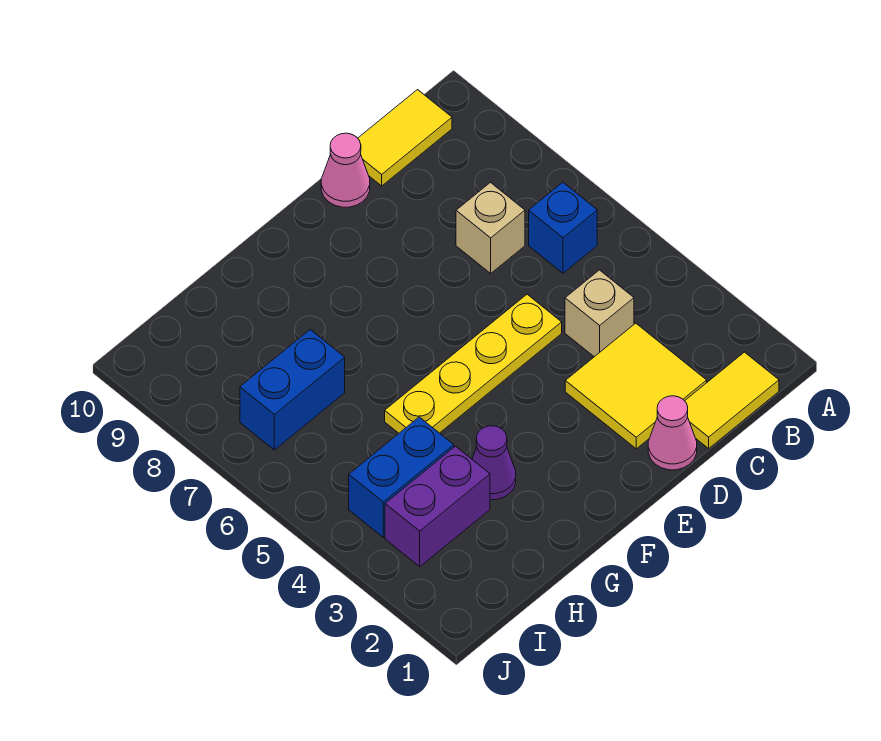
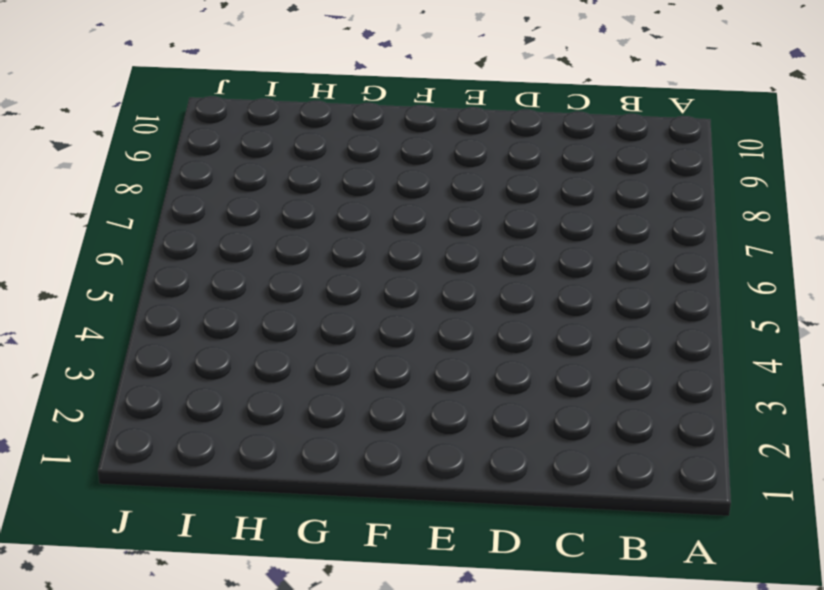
none -> yellow tile B1:C1 level 1
none -> blue brick B6 level 1
none -> yellow tile B10:C10 level 1

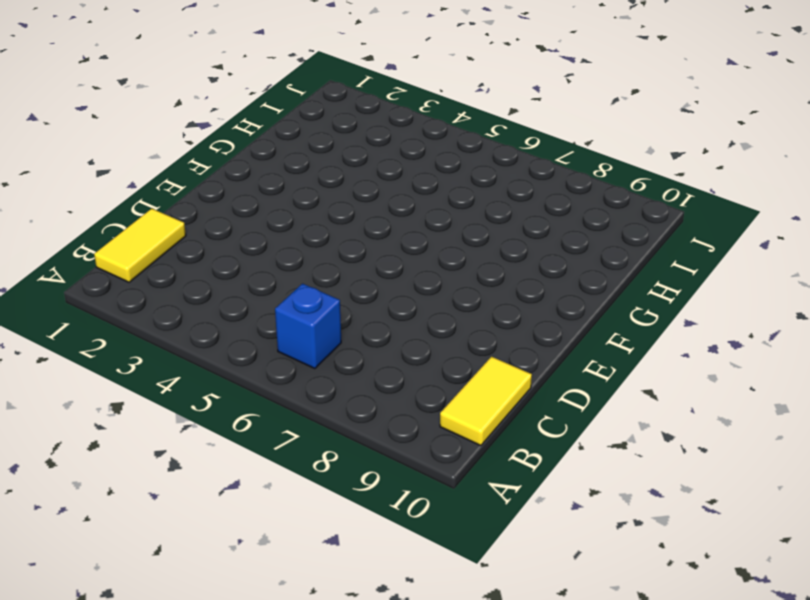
none -> yellow tile C2:D3 level 1
none -> tan brick C4 level 1
none -> tan brick C7 level 1

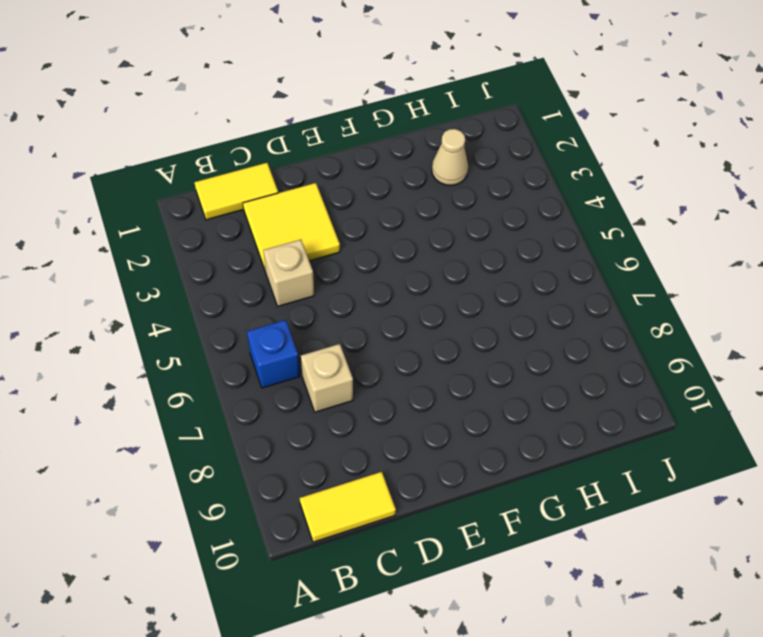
tan cone H2 level 1 -> none
none -> pink cone D1 level 1
none -> yellow plate D5:G5 level 1
none -> pink cone D10 level 1

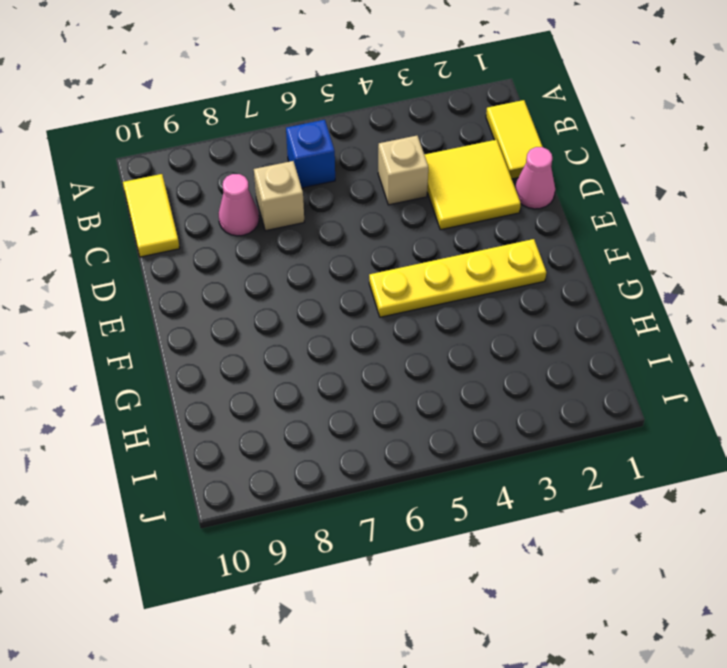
pink cone C8 level 1 -> pink cone D10 level 1
yellow plate F2:F5 level 1 -> yellow plate D5:G5 level 1
none -> purple cone G3 level 1
none -> purple brick H3:I3 level 1
none -> blue brick H4:I4 level 1

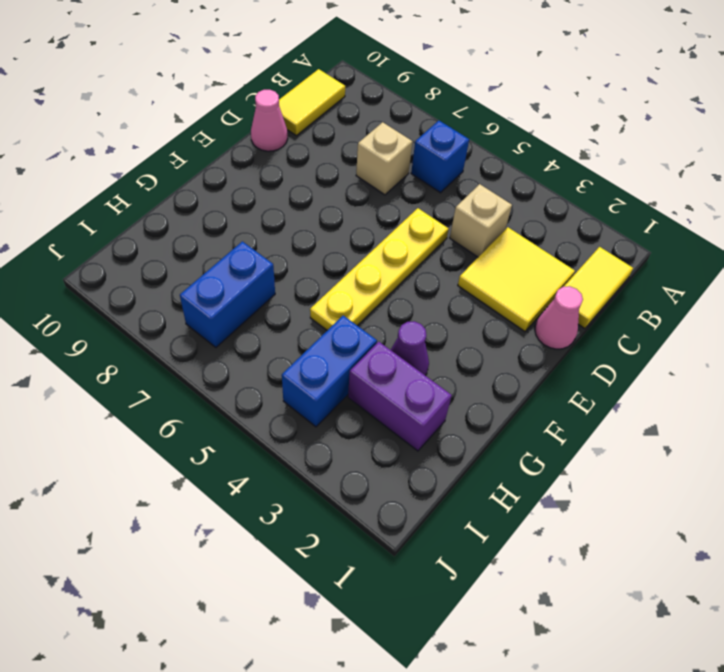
purple brick H2:H3 level 1 -> purple brick H3:I3 level 1

